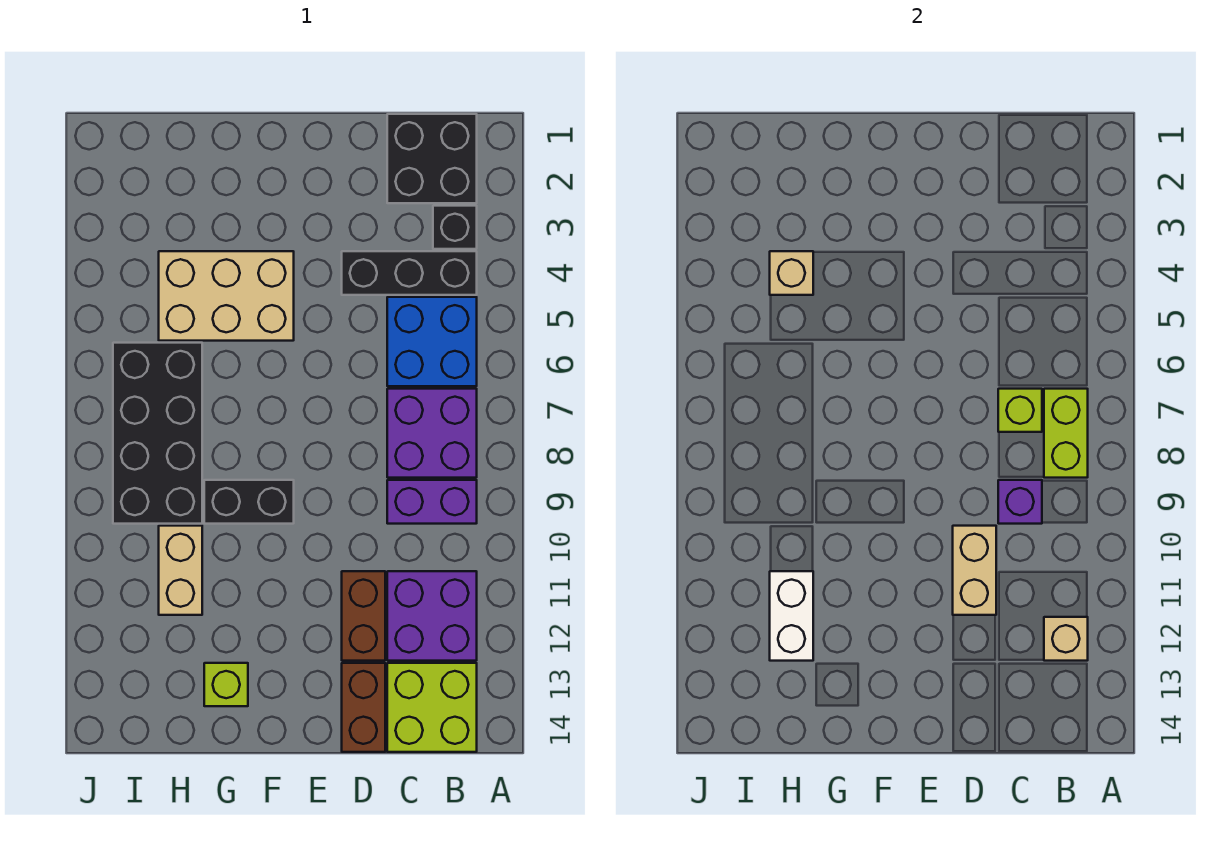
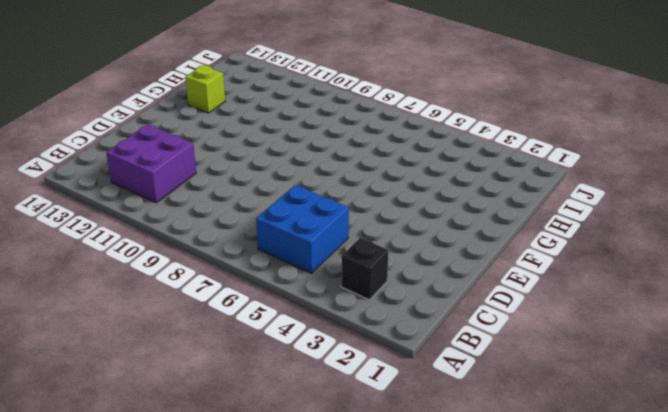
none -> black brick B1:C2 level 1
none -> black brick B4:D4 level 1
none -> purple brick B7:C8 level 1

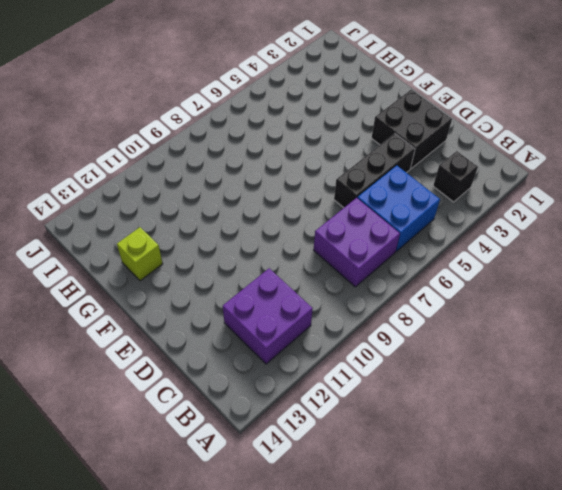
black brick D2:E3 level 1 -> black brick B1:C2 level 1
black brick D4:D6 level 1 -> black brick B4:D4 level 1
none -> purple brick B9:C9 level 1
none -> lime brick B13:C14 level 1
none -> brown brick D11:D12 level 1

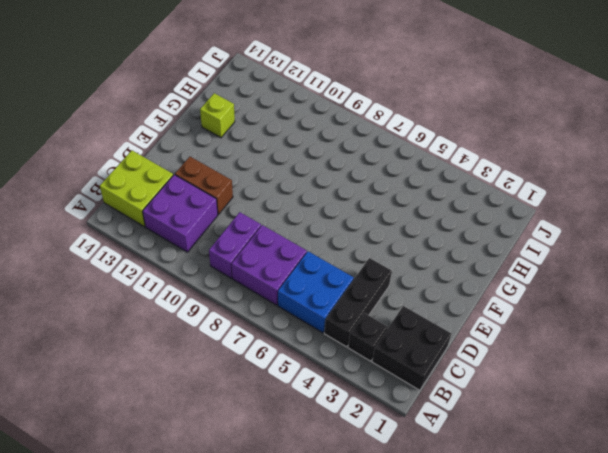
none -> brown brick D13:D14 level 1
none -> tan brick F4:H5 level 1
none -> black brick F9:G9 level 1

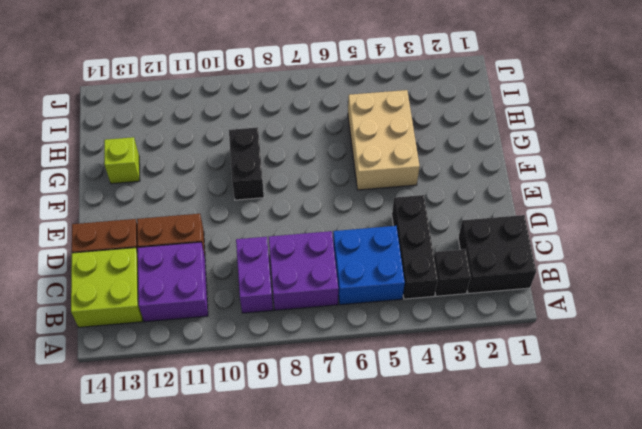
none -> black brick H6:I9 level 1
none -> tan brick H10:H11 level 1
none -> lime brick B7:B8 level 2

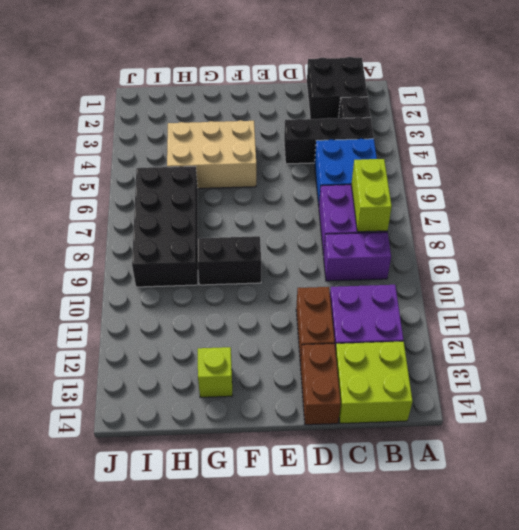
none -> tan brick H10:H11 level 1
none -> tan brick B12 level 2
none -> lime brick C7 level 2

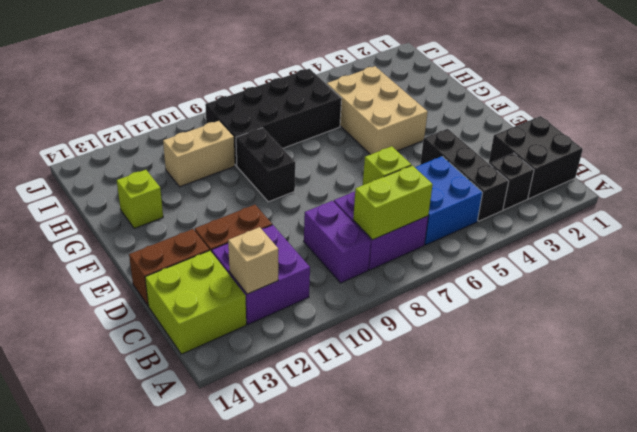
none -> purple brick C9 level 2
none -> tan brick D10:D11 level 2
none -> tan brick H4 level 2

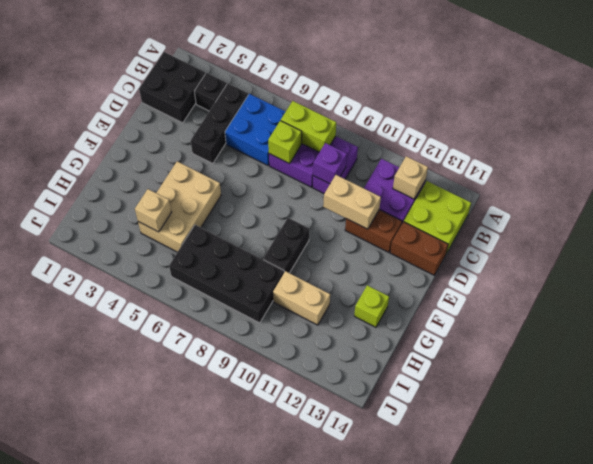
none -> white brick H11:H12 level 2

